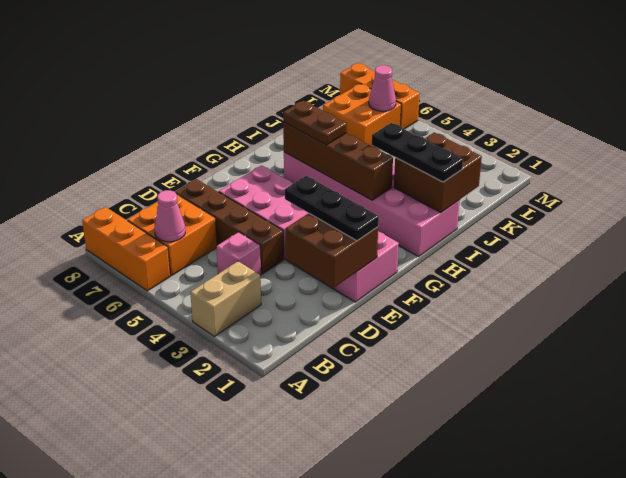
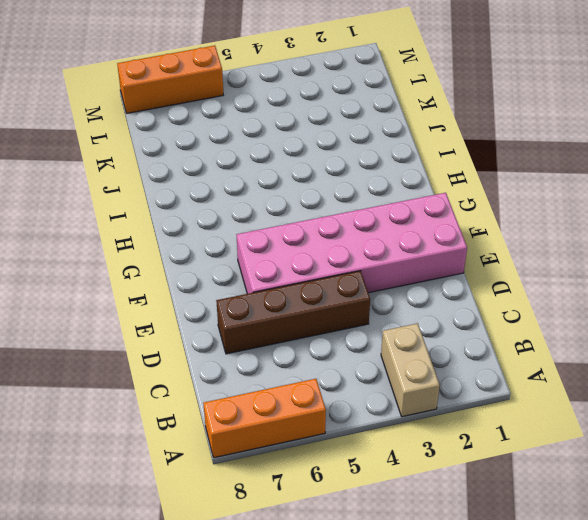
none -> orange brick B6:C7 level 1
none -> pink brick C4 level 1
none -> pink brick H1:I6 level 1

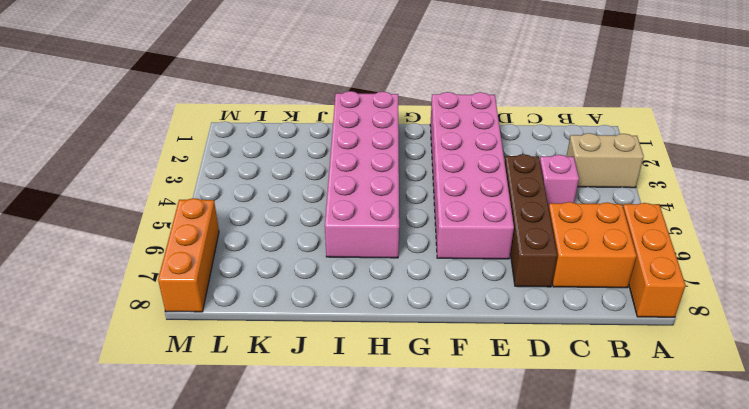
none -> orange brick K6:L7 level 1
none -> pink cone B6 level 2
none -> brown brick D1:E2 level 2

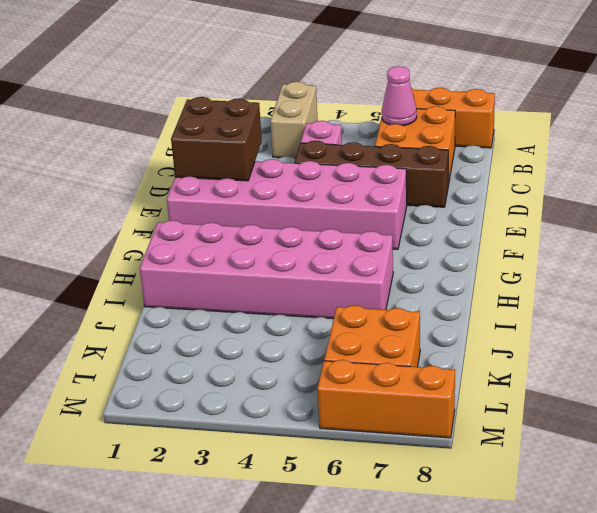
none -> brown brick H3:H6 level 2
none -> brown brick I1:J2 level 2
none -> pink cone L6 level 2

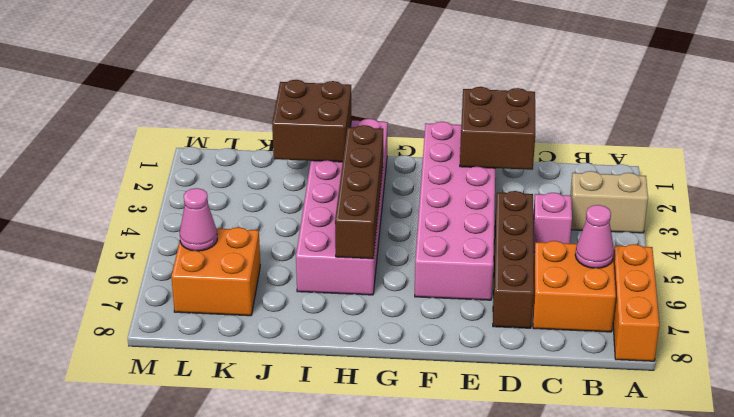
none -> orange brick M6:M8 level 1
none -> black plate E1:E3 level 3
none -> brown plate H5:H6 level 3

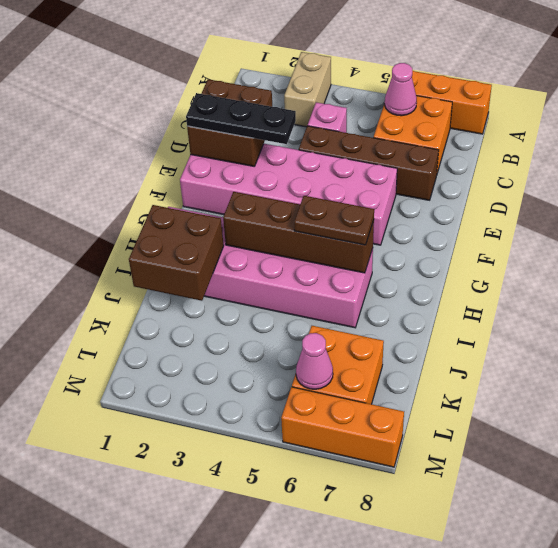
none -> black plate I1:I3 level 3

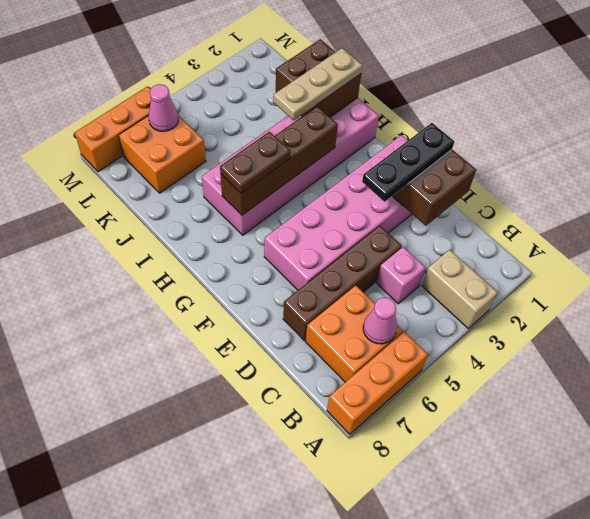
tan plate I1:I3 level 3 -> black plate I1:I3 level 3

